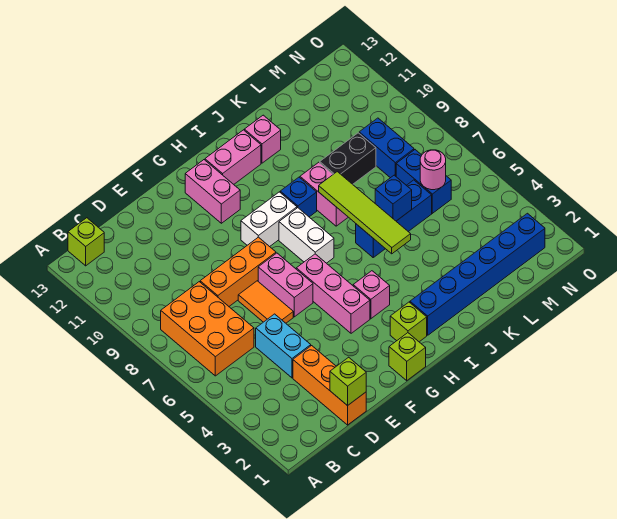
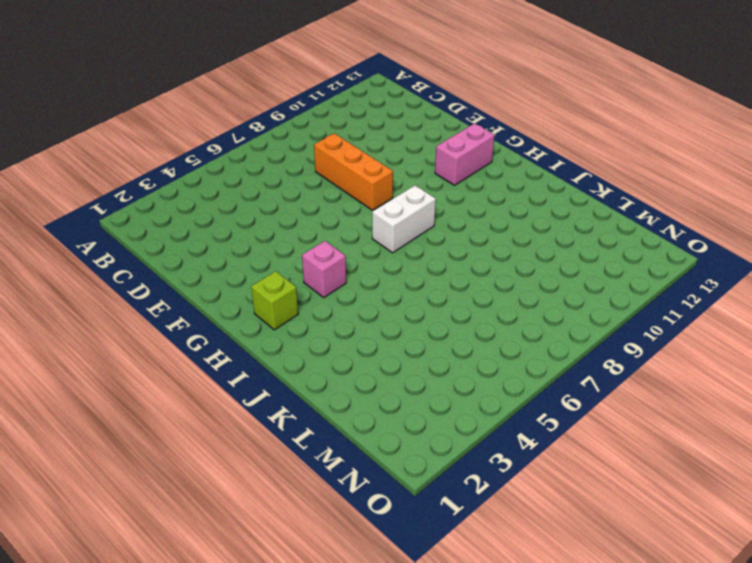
none -> orange brick B6:C8 level 1
none -> lime brick B13 level 1
none -> orange brick D1:D3 level 1

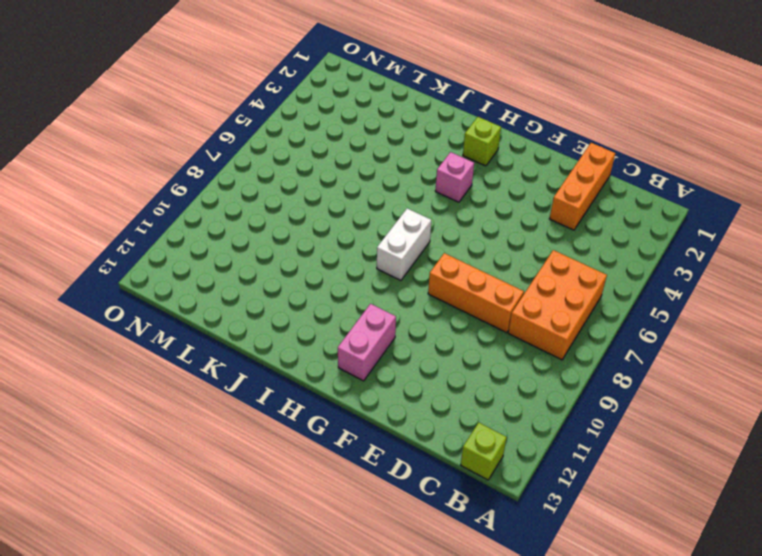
none -> cyan brick D4:D5 level 1
none -> orange tile E6:E7 level 1
none -> pink brick F6:F7 level 1

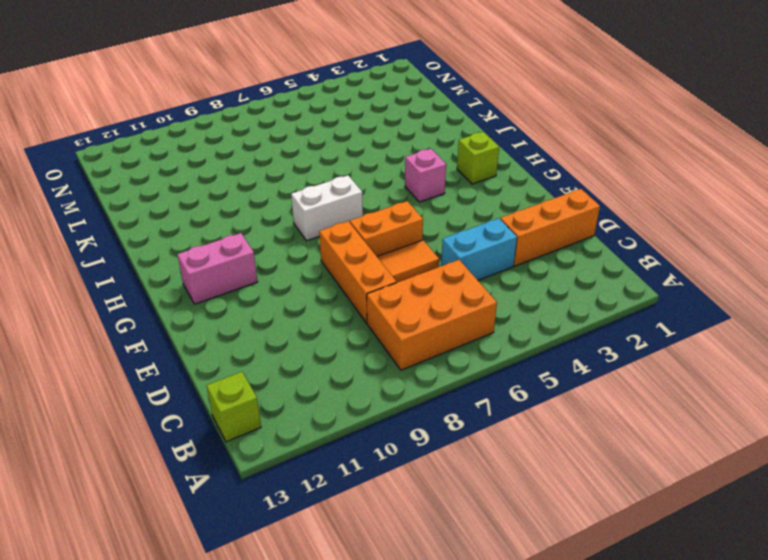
orange brick F6:F7 level 1 -> pink brick F6:F7 level 1
none -> lime brick G1 level 1
none -> pink brick G4:G6 level 1
none -> white brick G9:H9 level 1

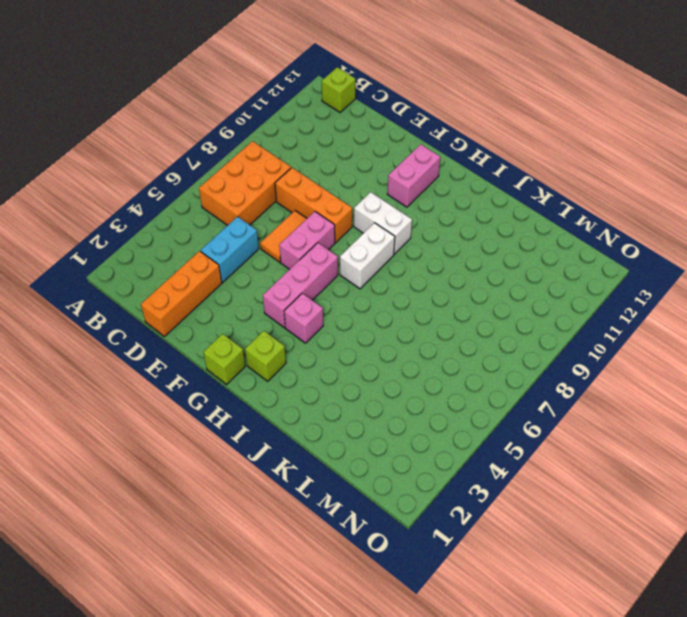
none -> pink brick H12:I12 level 1
none -> blue brick I2:N2 level 1
none -> blue brick I9 level 1

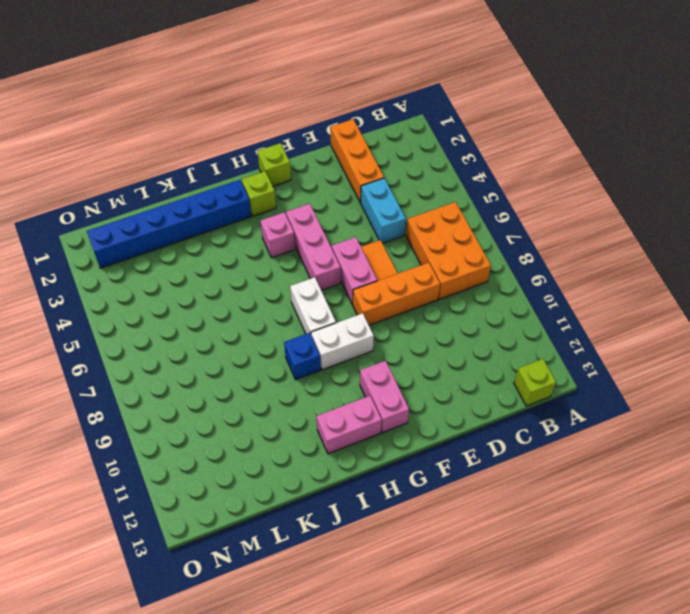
none -> blue brick J6:L6 level 1
none -> pink brick J8:J9 level 1
none -> pink brick J12 level 1

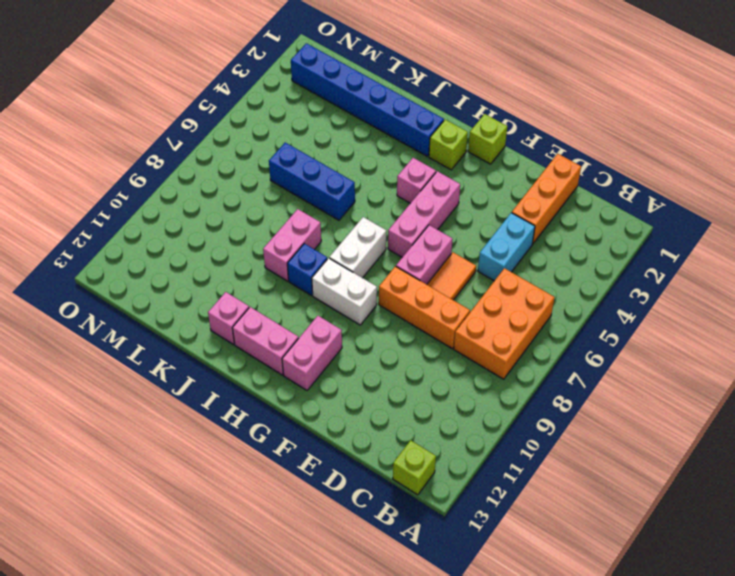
none -> black brick K9:L9 level 1
none -> blue brick M6:M7 level 1
none -> blue brick M8:M9 level 1

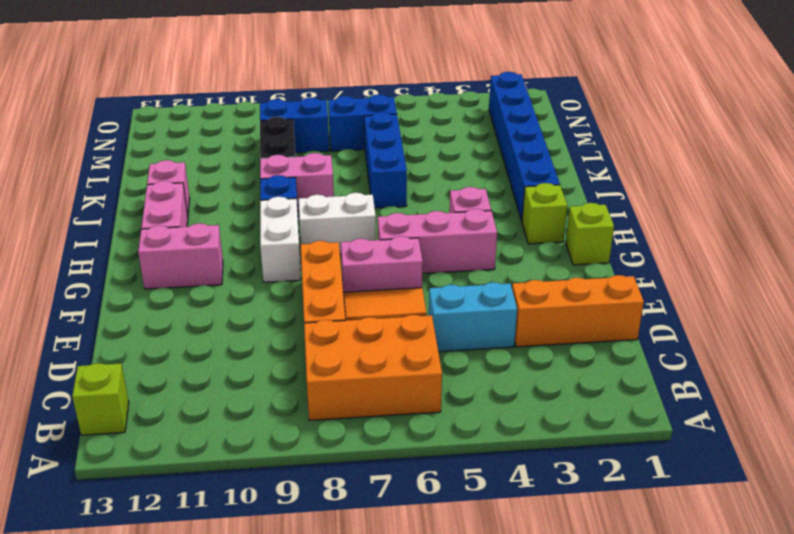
none -> lime brick D1 level 2
none -> lime tile J5:J8 level 2
none -> blue brick K6 level 2

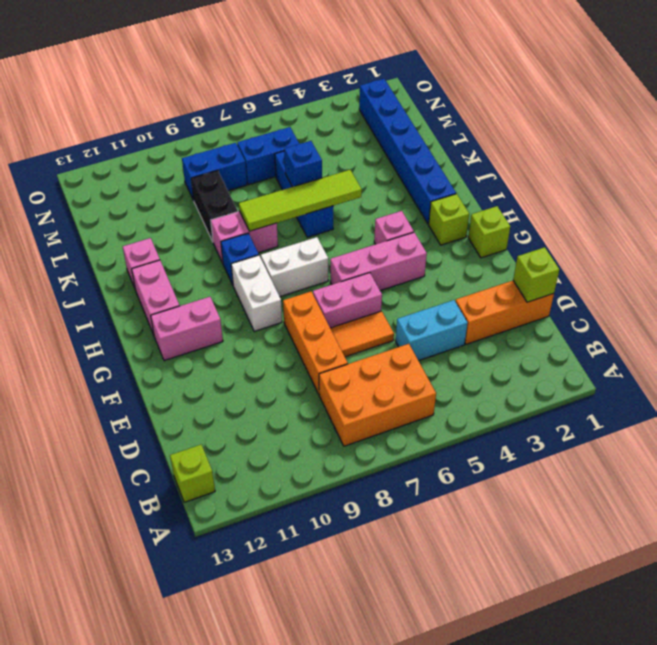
none -> pink round brick M6 level 2

